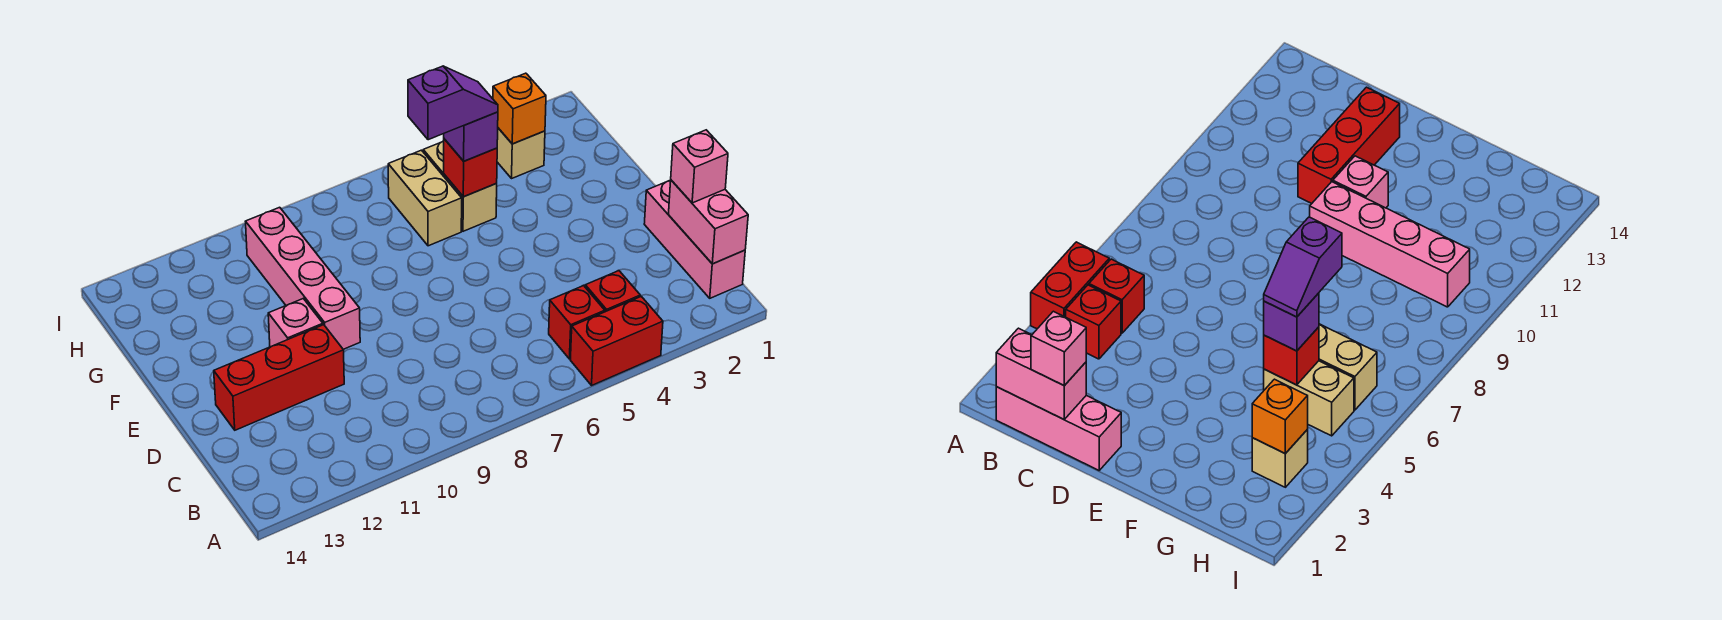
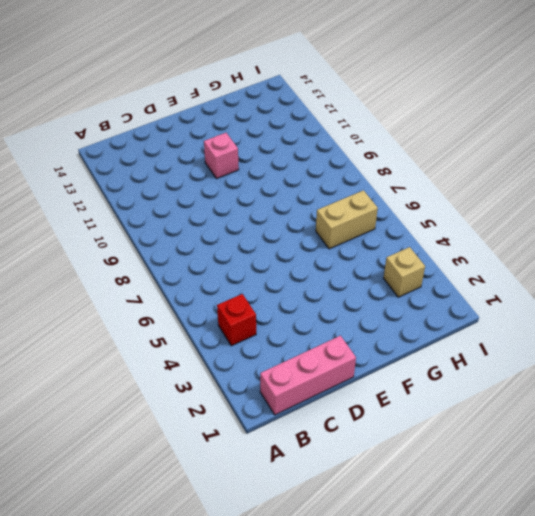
none -> red brick A4:A5 level 1
none -> red brick B5 level 1
none -> red brick D11:D13 level 1

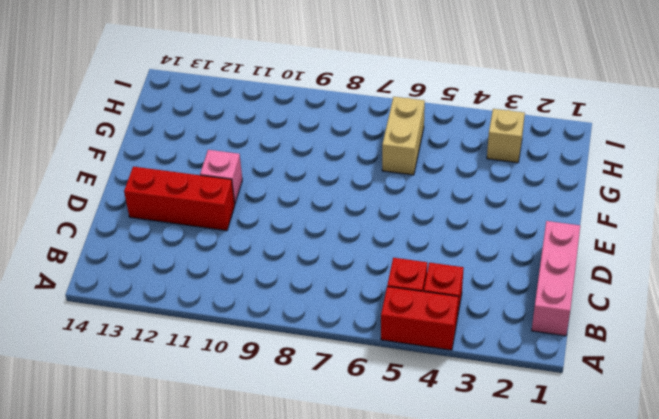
none -> pink brick E10:H10 level 1
none -> tan brick G5:H5 level 1
none -> pink brick B1:C1 level 2

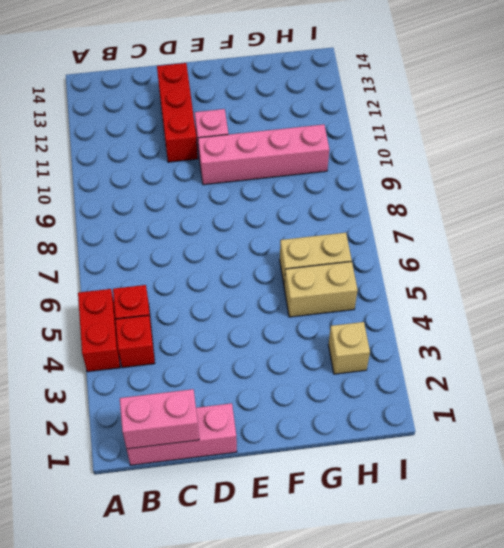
none -> red brick G5 level 2
none -> orange brick H3 level 2
none -> pink brick C1 level 3

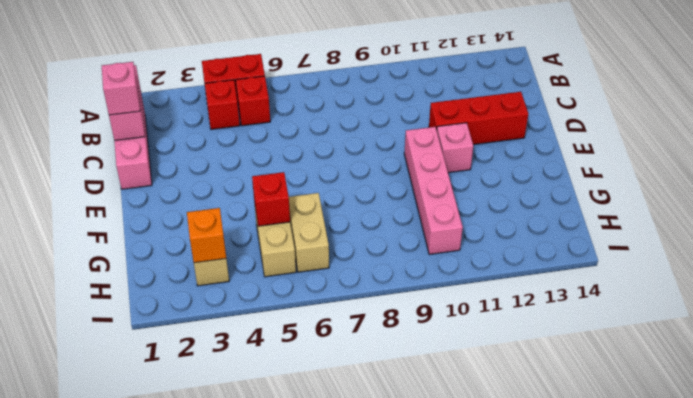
none -> purple brick G5 level 3
none -> purple slope G5:G6 level 4 top 6

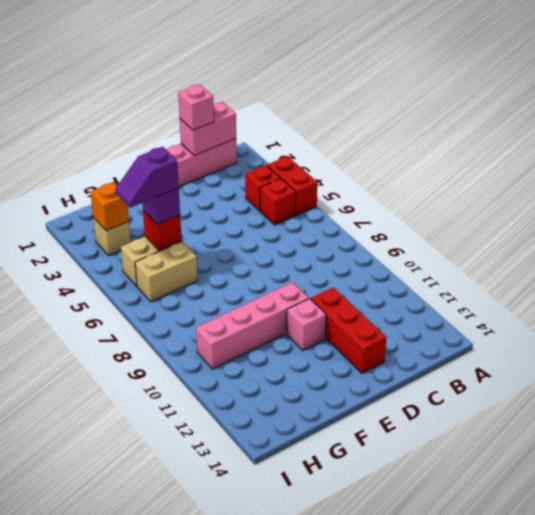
purple slope G5:H5 level 4 top G -> purple slope G5:G6 level 4 top 6

